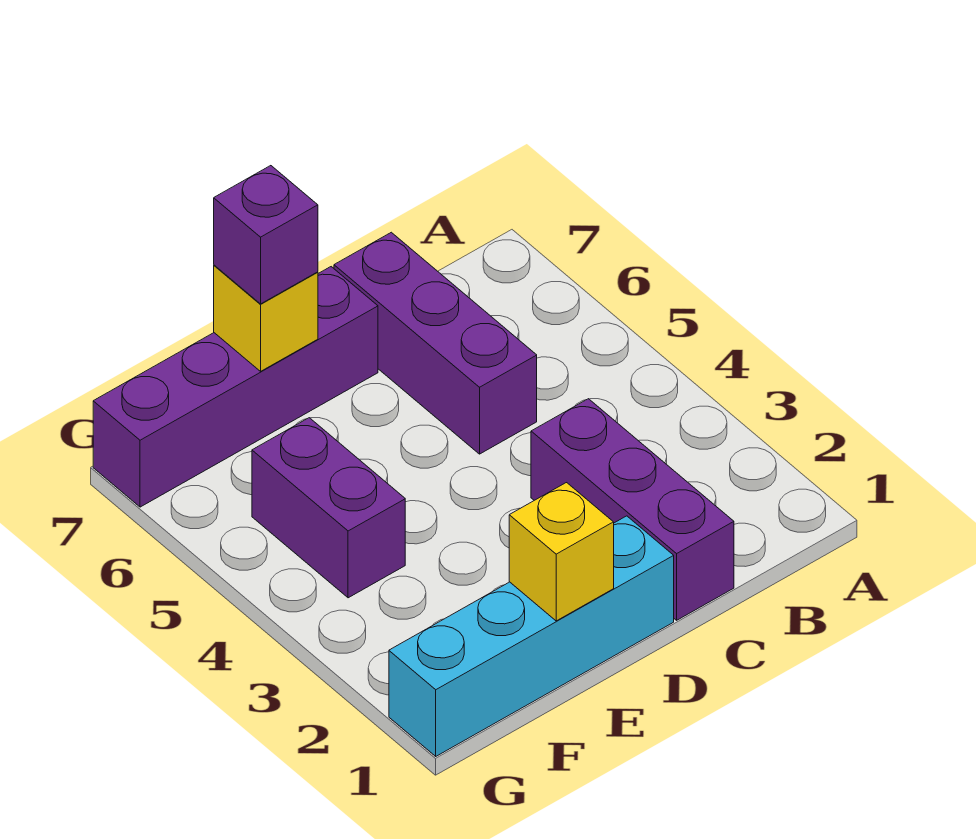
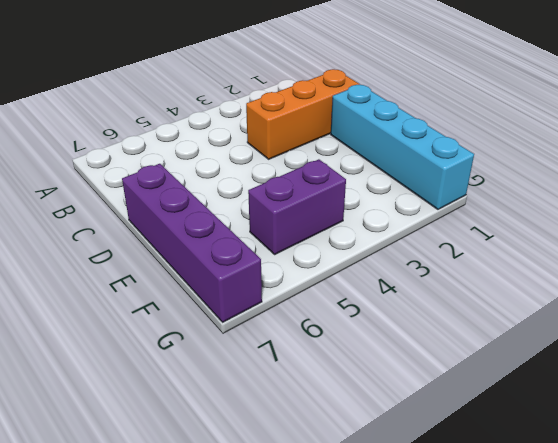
orange brick C1:C3 level 1 -> purple brick C1:C3 level 1
none -> purple brick C5:C7 level 1
none -> yellow brick E1 level 2

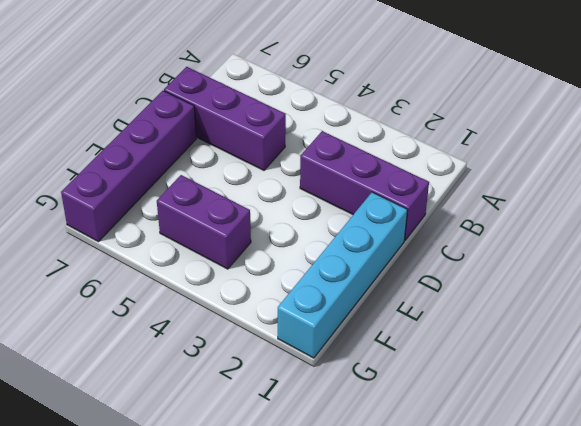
none -> yellow brick E1 level 2
none -> yellow brick E7 level 2

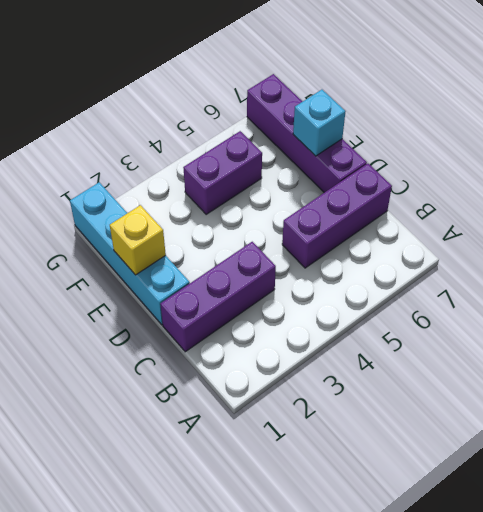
cyan brick E7 level 2 -> yellow brick E7 level 2
none -> purple brick E7 level 3

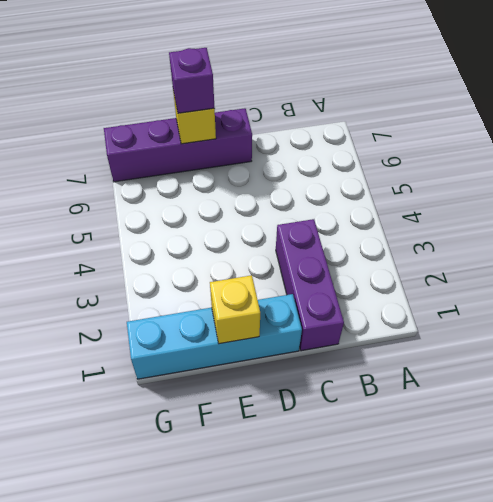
none -> purple brick C5:C7 level 1
none -> purple brick F4:F5 level 1

